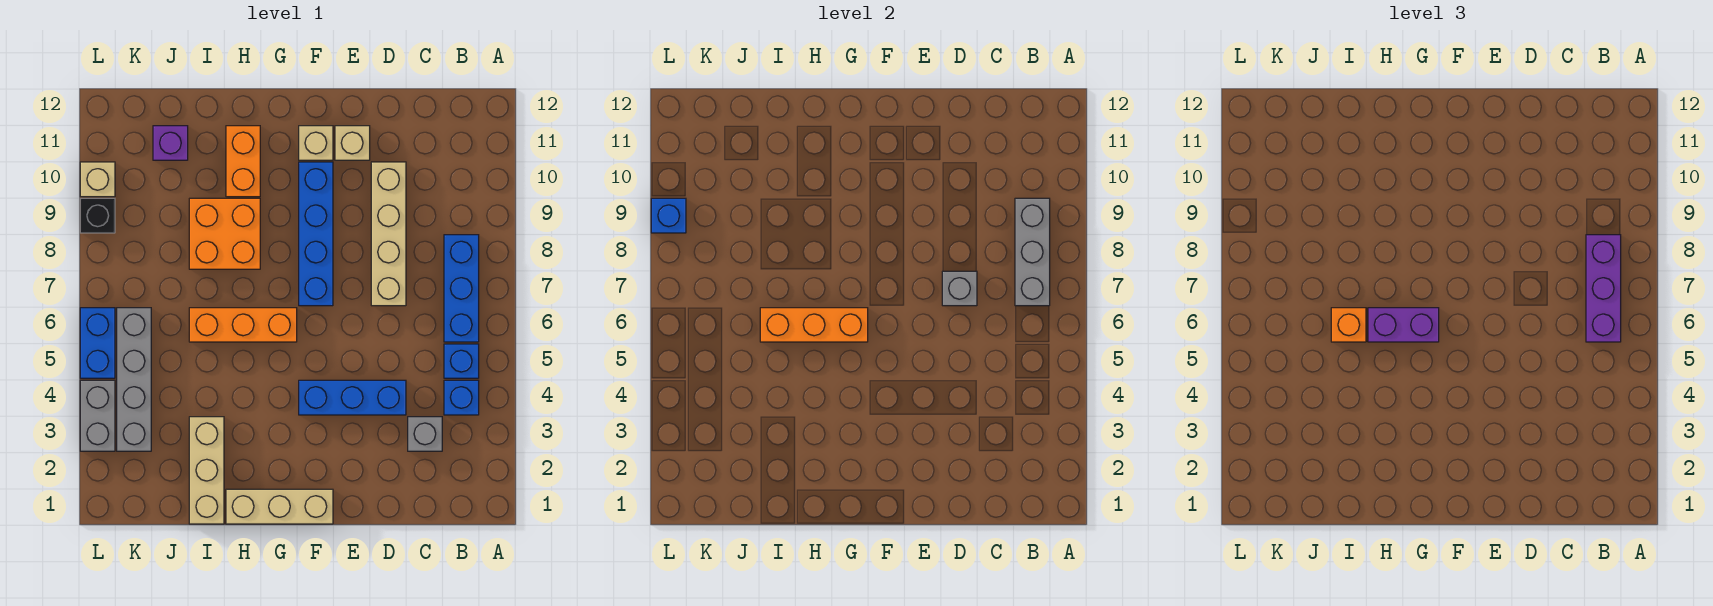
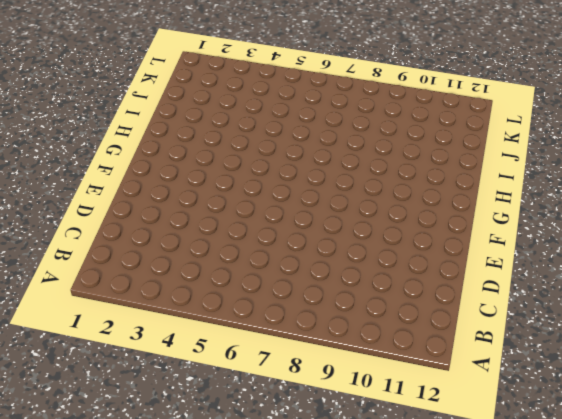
none -> blue brick B4 level 1
none -> blue brick B5 level 1
none -> blue brick B6:B8 level 1

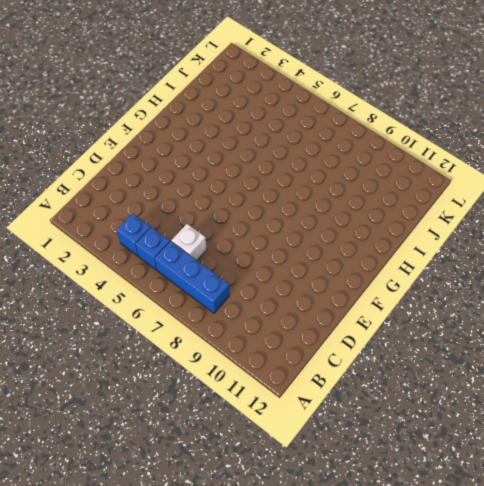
white brick C6 level 1 -> none
none -> grey brick C3 level 1
none -> blue brick D4:F4 level 1
none -> tan brick D7:D10 level 1

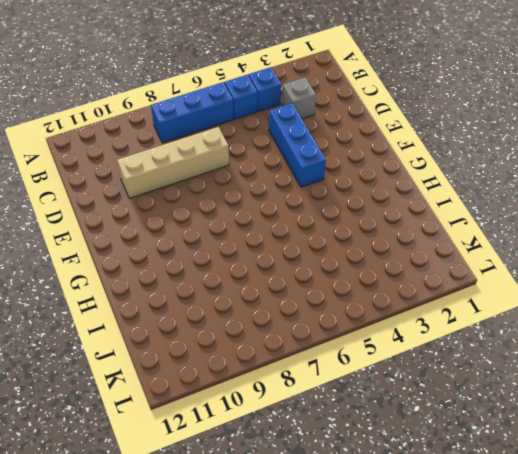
none -> tan brick E11 level 1
none -> tan brick F1:H1 level 1
none -> blue brick F7:F10 level 1

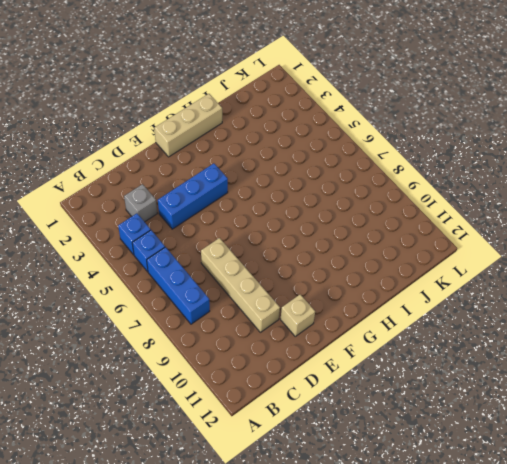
none -> blue brick F7:F10 level 1
none -> tan brick F11 level 1
none -> orange brick G6:I6 level 1

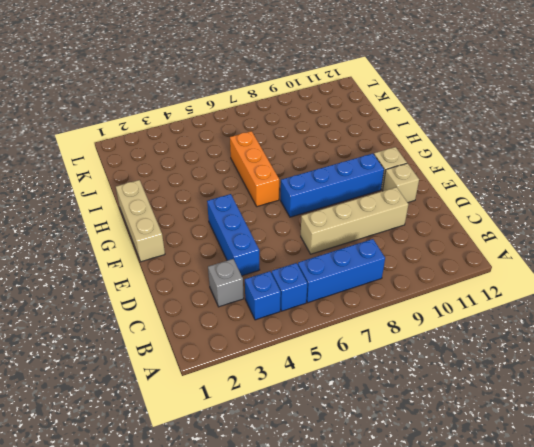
none -> orange brick H8:I9 level 1
none -> orange brick H10:H11 level 1
none -> tan brick I1:I3 level 1

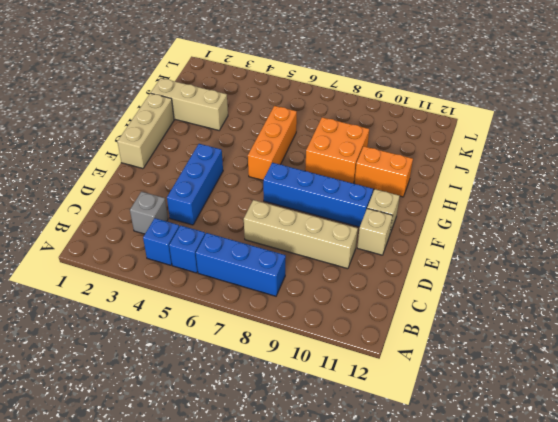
none -> purple brick J11 level 1
none -> grey brick K3:K6 level 1
none -> grey brick L3:L4 level 1

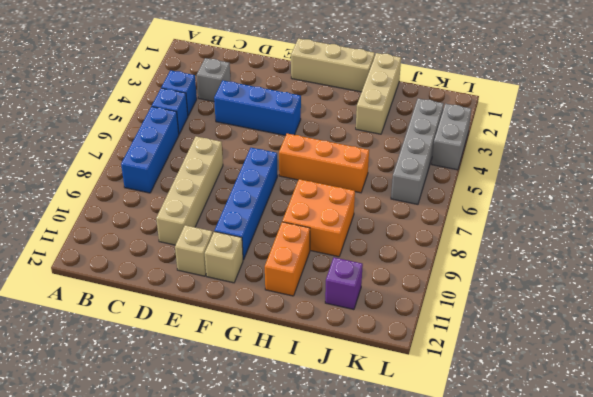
none -> blue brick L5:L6 level 1
none -> black brick L9 level 1
none -> tan brick L10 level 1

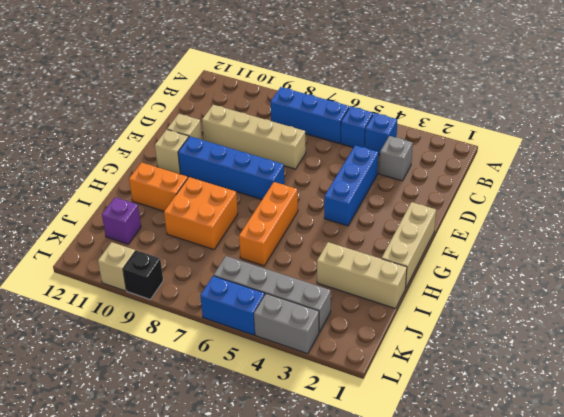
none -> grey brick B7:B9 level 2
none -> grey brick D7 level 2
none -> orange brick G6:I6 level 2

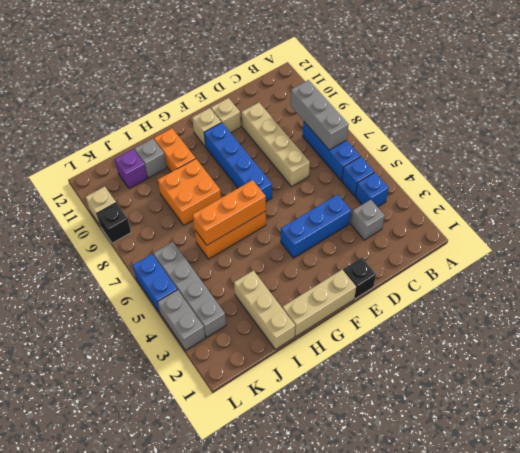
black brick E1 level 1 -> none
grey brick I11 level 1 -> grey brick D7 level 2
none -> blue brick L9 level 2
none -> purple brick B6:B8 level 3
none -> purple brick G6:H6 level 3

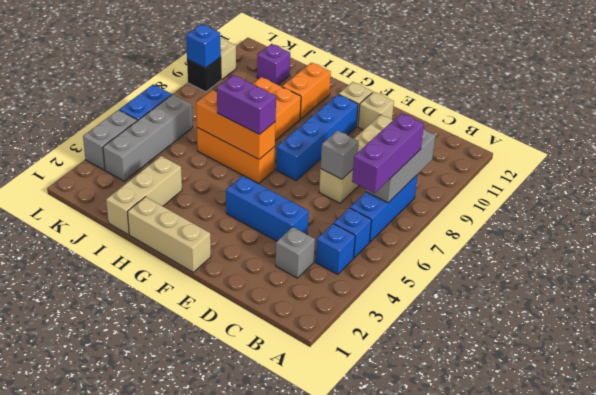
none -> orange brick I6 level 3

